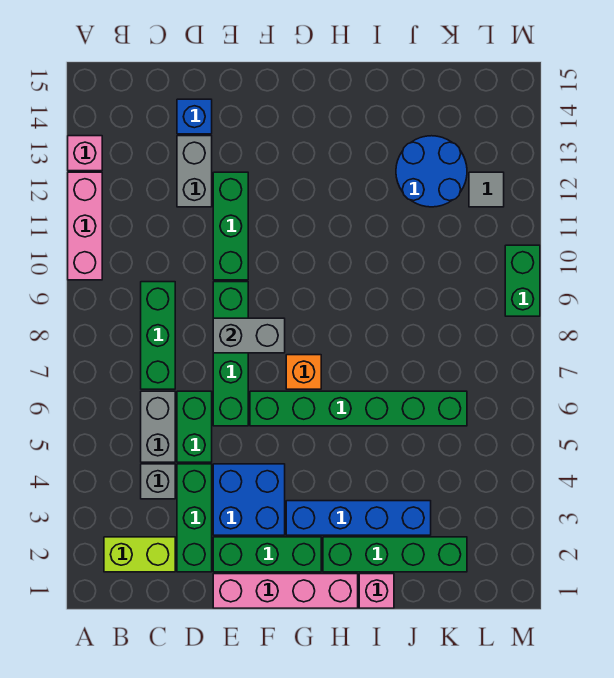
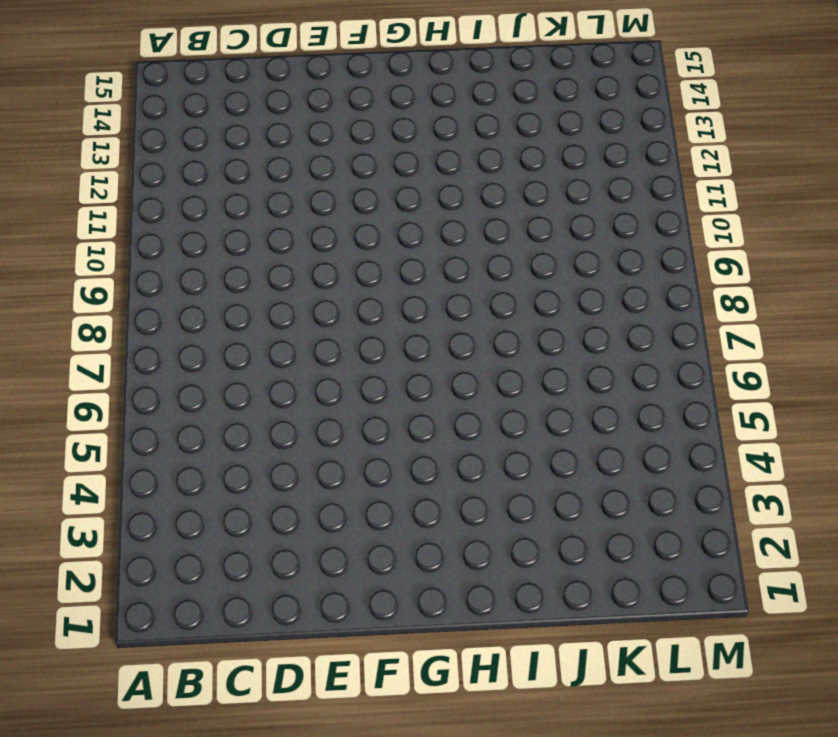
none -> pink brick A10:A12 level 1
none -> pink brick A13 level 1
none -> lime brick B2:C2 level 1

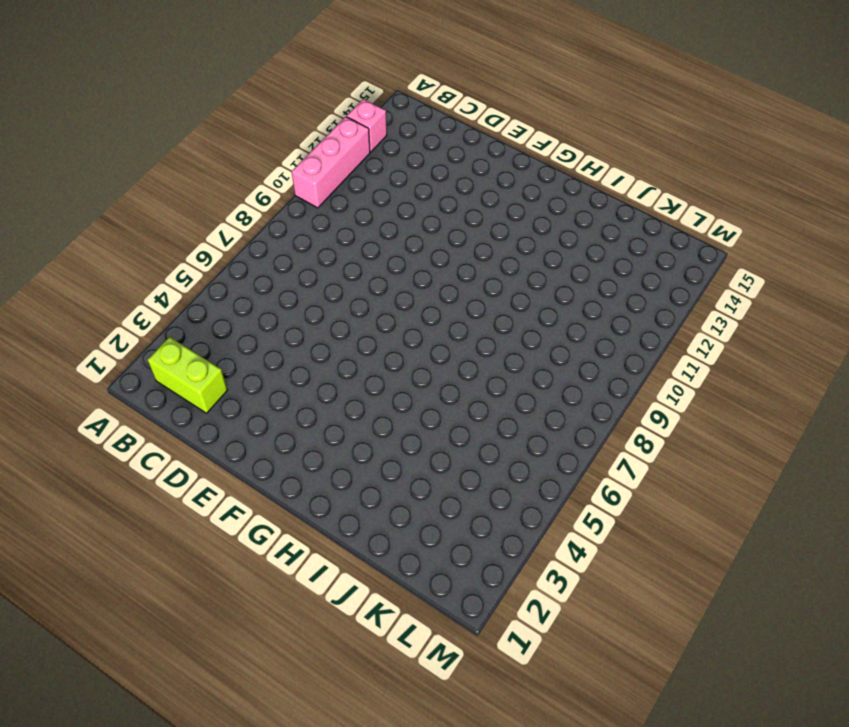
none -> grey brick C4 level 1
none -> grey brick C5:C6 level 1
none -> green brick C7:C9 level 1

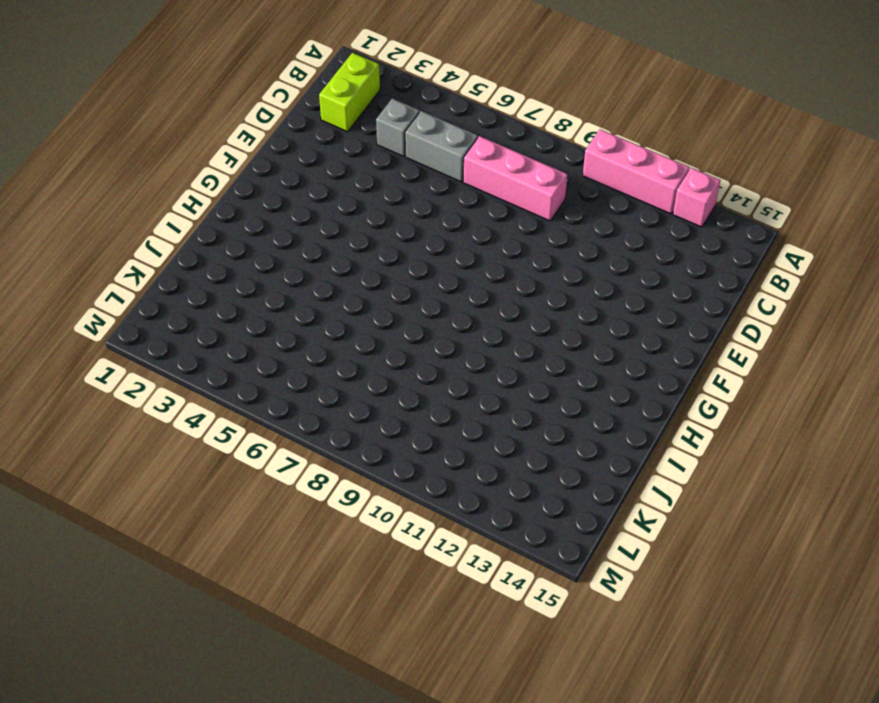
pink brick C7:C9 level 1 -> green brick C7:C9 level 1
none -> green brick D2:D4 level 1
none -> green brick D5:D6 level 1
none -> grey brick D12:D13 level 1

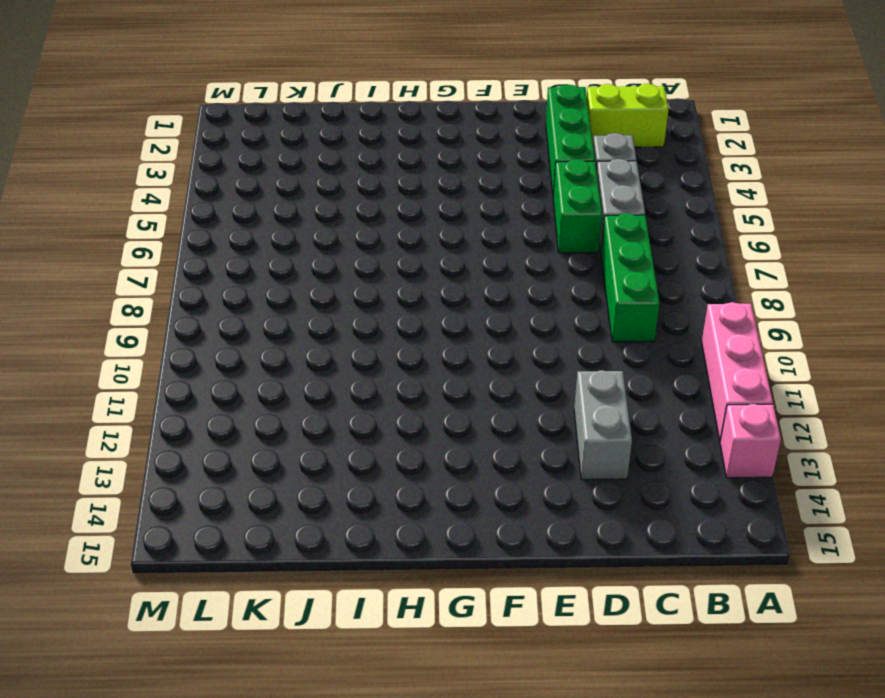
none -> blue brick D14 level 1
none -> pink brick E1:H1 level 1
none -> green brick E2:G2 level 1

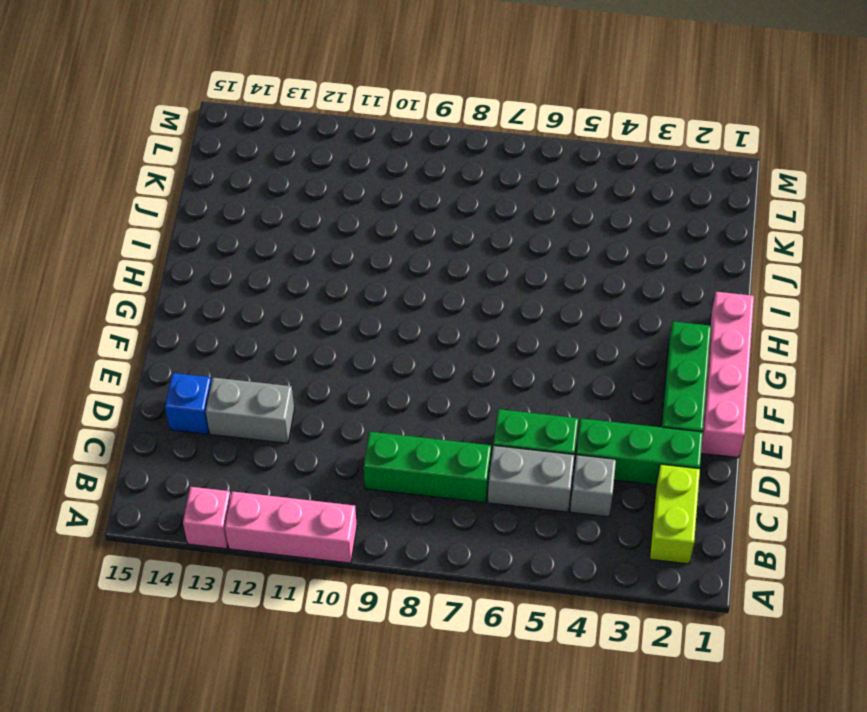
none -> blue brick E3:F4 level 1
none -> green brick E6:E9 level 1
none -> green brick E10:E12 level 1

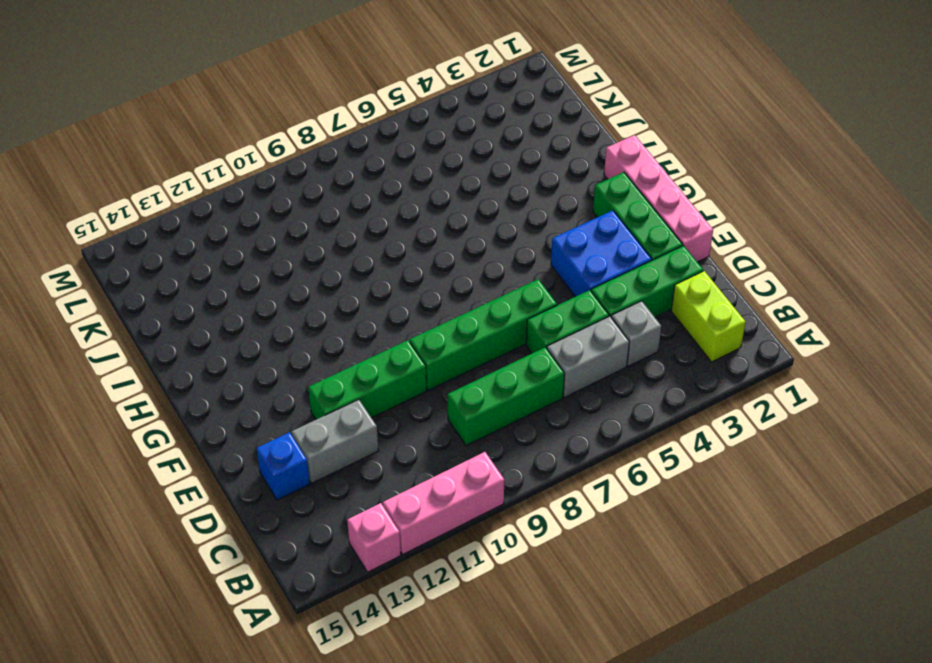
none -> green brick F6:K6 level 1
none -> blue brick G3:J3 level 1
none -> orange brick G7 level 1

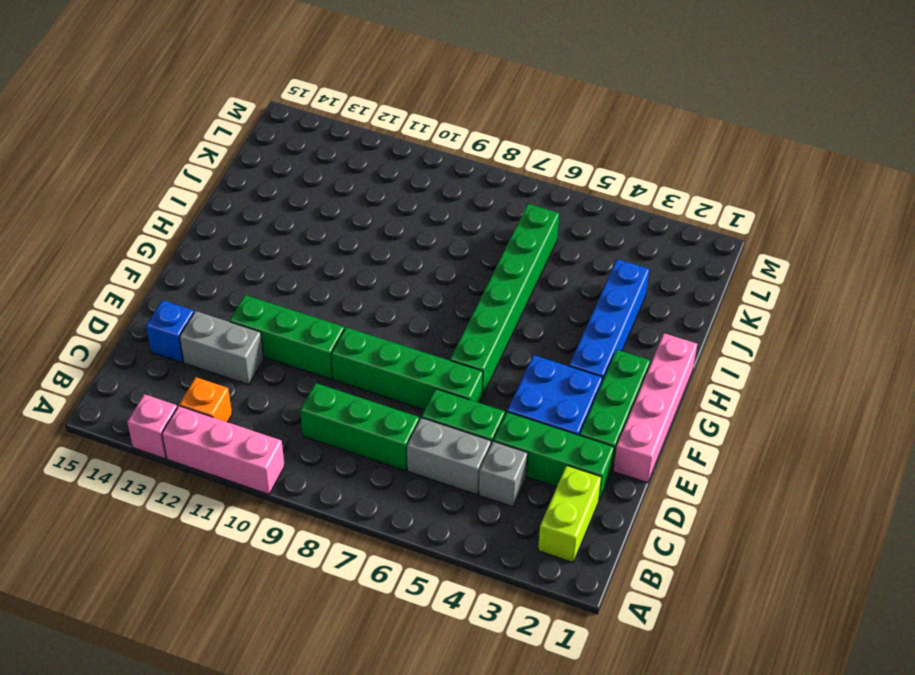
orange brick B12 level 1 -> orange brick G7 level 1
none -> green brick H2:K2 level 1
none -> pink brick I1 level 1
none -> blue round brick J12:K13 level 1

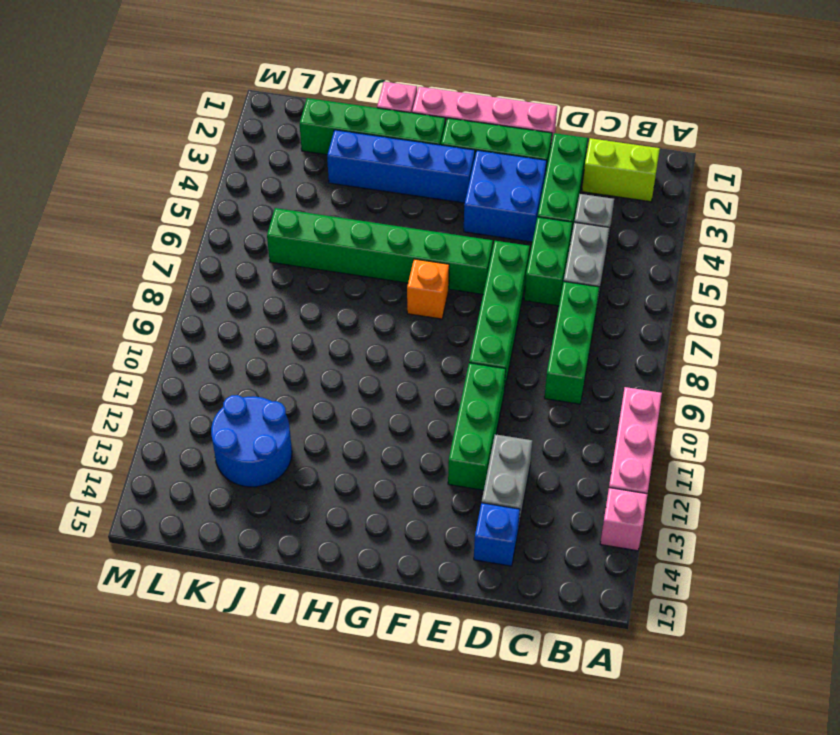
none -> grey tile L12 level 1
none -> green brick M9:M10 level 1
none -> grey brick E8:F8 level 2

